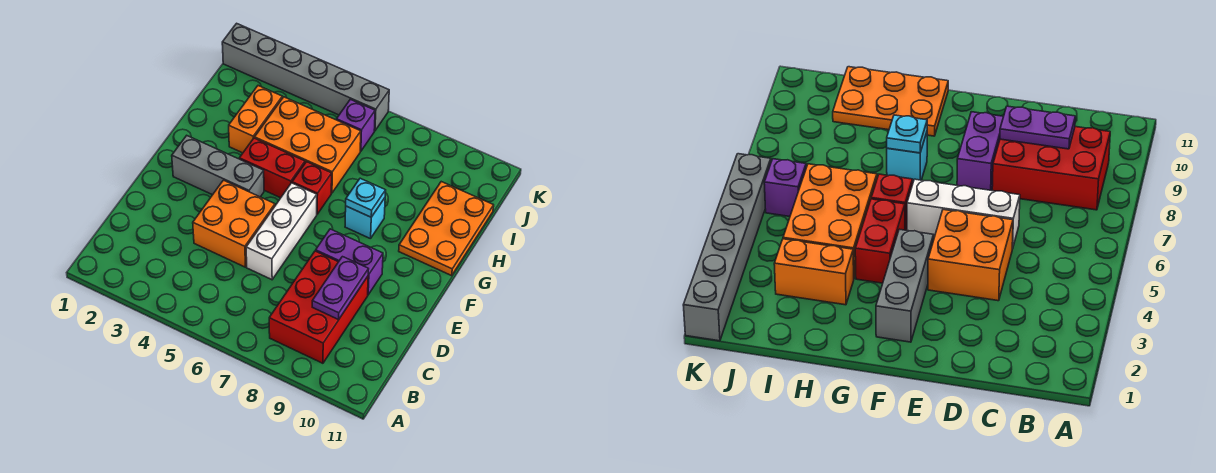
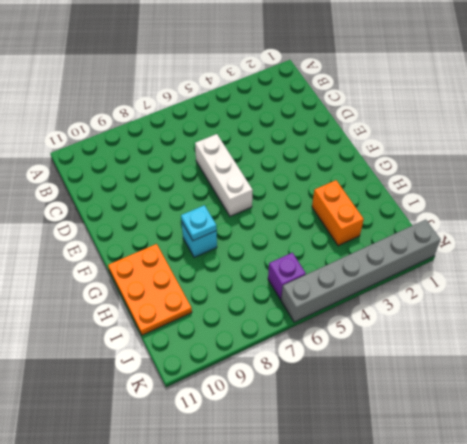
none -> red brick B8:D9 level 1
none -> orange brick D4:E5 level 1
none -> purple brick E8:E9 level 1

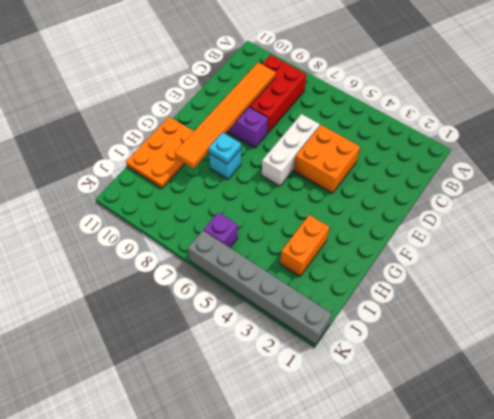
orange tile C9:H9 level 2 -> purple plate C9:D9 level 2
none -> grey brick F2:F4 level 1
none -> red brick G4:G5 level 1
none -> red brick G6 level 1

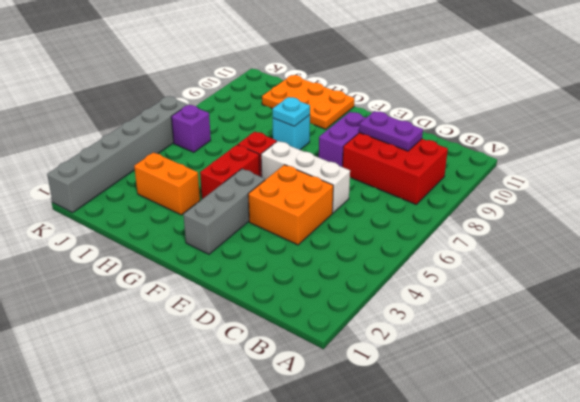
none -> orange brick H4:I6 level 1

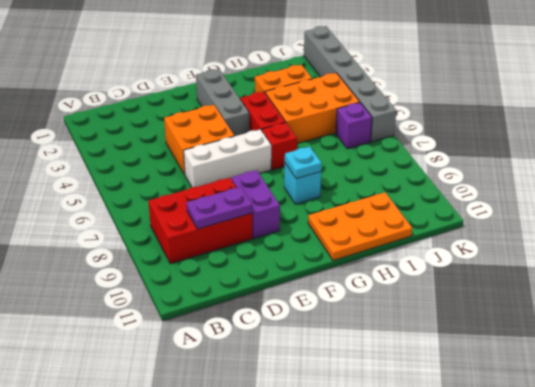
orange brick H4:J5 level 1 -> orange brick H4:I6 level 1

